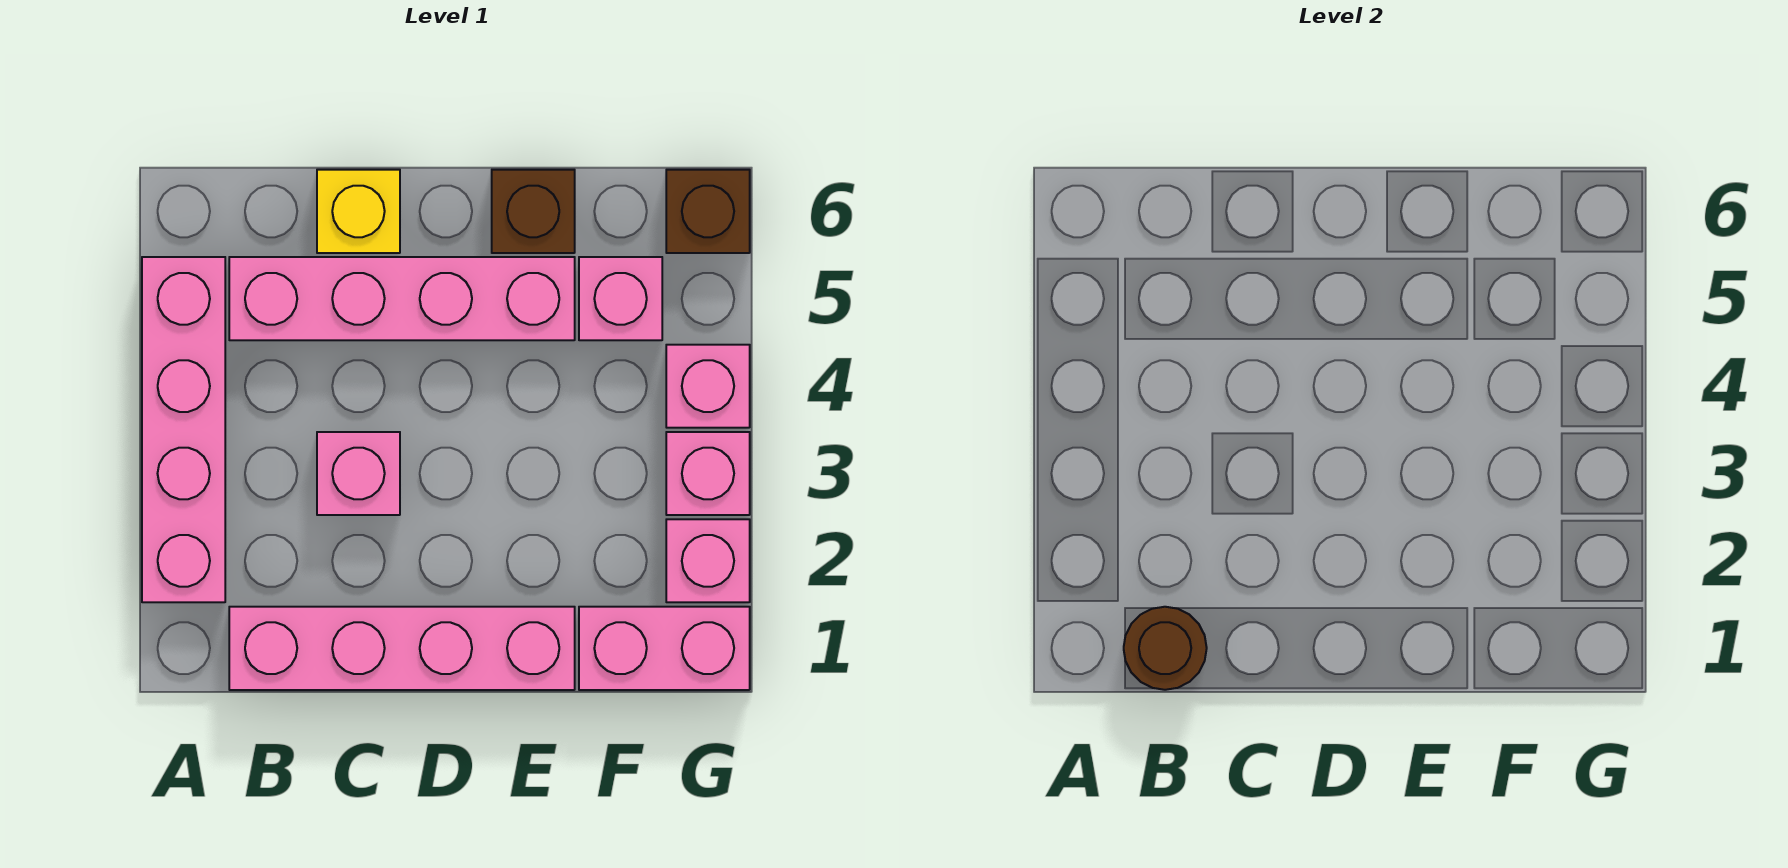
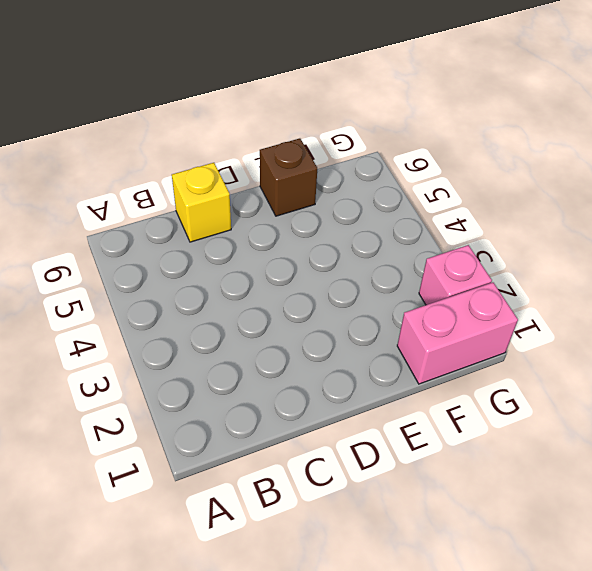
none -> pink brick A2:A5 level 1
none -> pink brick B1:E1 level 1
none -> pink brick B5:E5 level 1

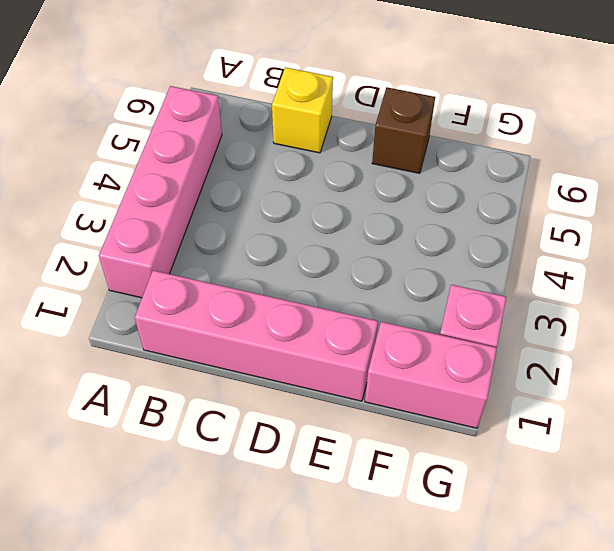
none -> pink brick B5:E5 level 1
none -> pink brick C3 level 1
none -> pink brick F5 level 1

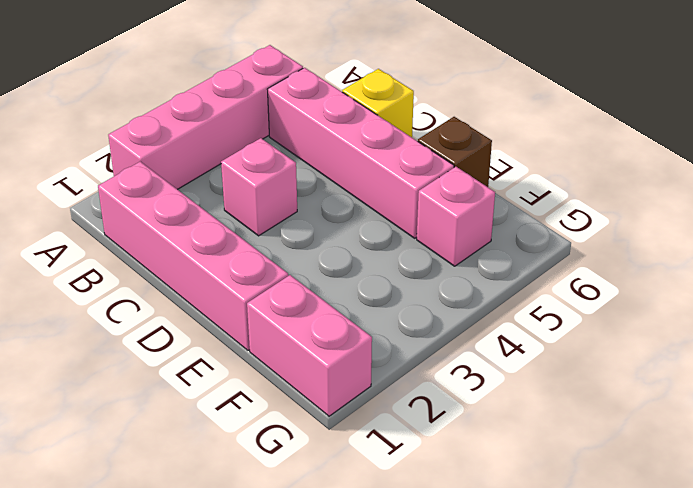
none -> pink brick G2 level 1
none -> pink brick G3 level 1
none -> pink brick G4 level 1

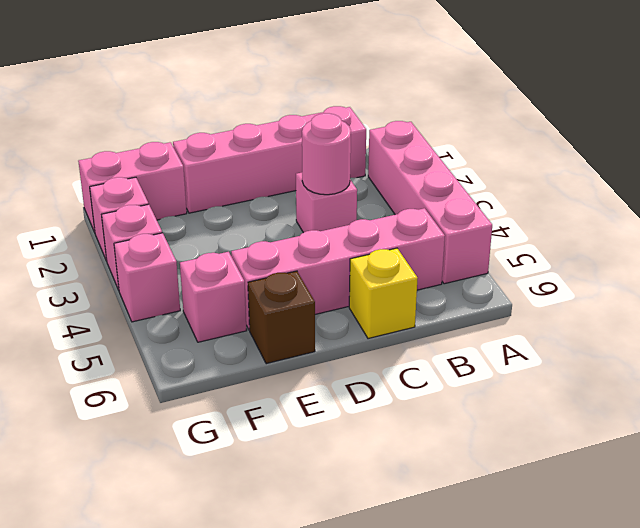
pink round brick C3 level 2 -> none
none -> brown brick G6 level 1
none -> brown round brick B1 level 2

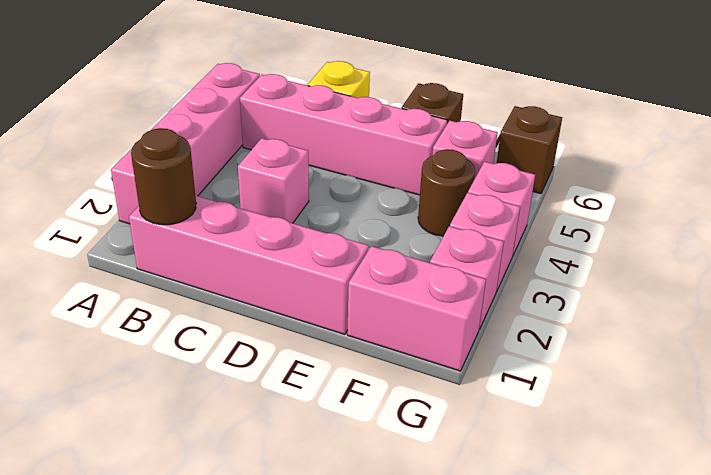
brown round brick F4 level 1 -> none

